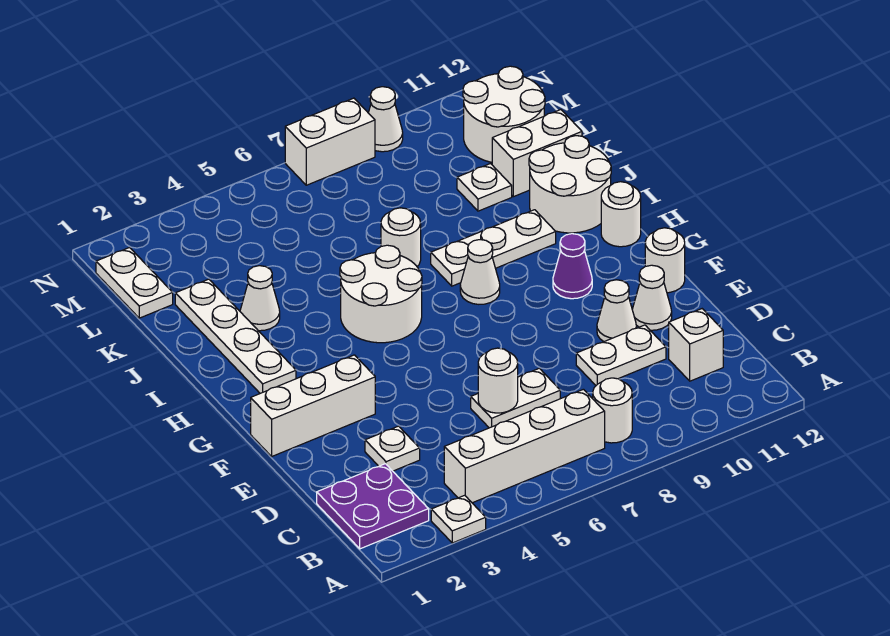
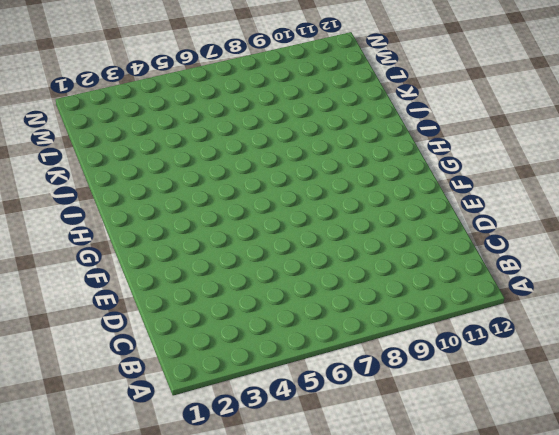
none -> white plate A3 level 1
none -> purple plate B1:C2 level 1
none -> white brick B4:B7 level 1

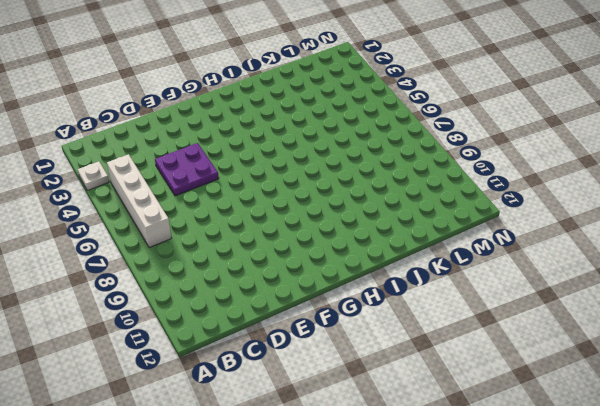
purple plate D4:E5 level 1 -> purple plate B1:C2 level 1
none -> white round brick B8 level 1
none -> white brick C11 level 1
none -> white plate D3 level 1

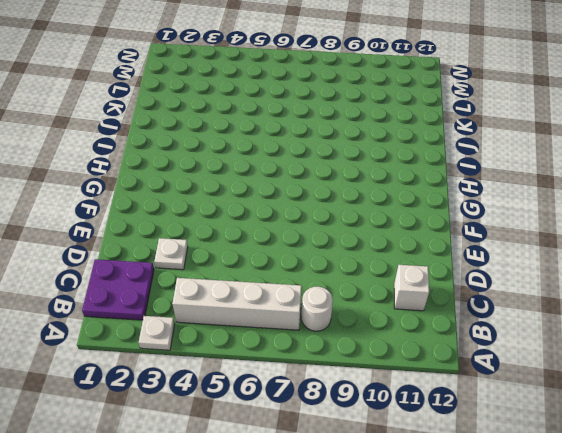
none -> white plate D6:D7 level 1
none -> white plate D9:D10 level 1
none -> white cone E10 level 1

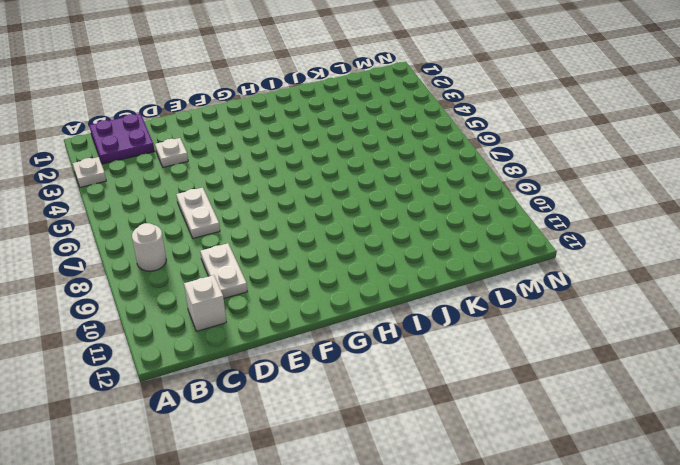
none -> white brick B4:B7 level 1
none -> white cone E10 level 1
none -> white cone E11 level 1

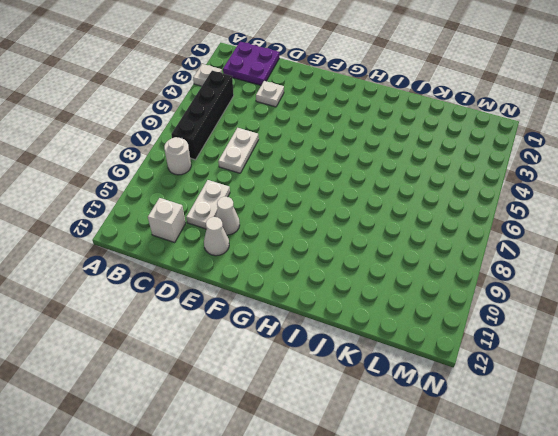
black brick B4:B7 level 1 -> white brick B4:B7 level 1
none -> white brick F1:F3 level 1
none -> white round brick F12 level 1
none -> purple cone G10 level 1

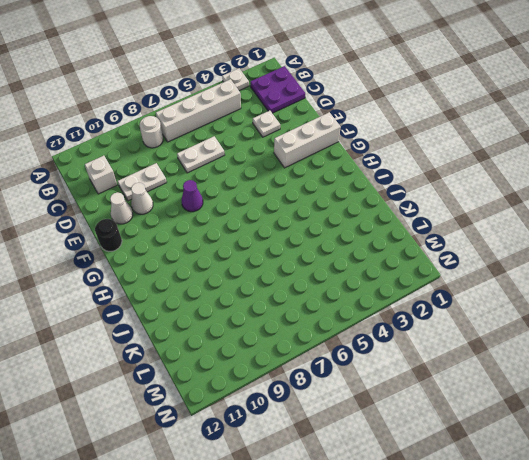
purple cone F8 level 1 -> purple cone G10 level 1
black round brick F12 level 1 -> white round brick F12 level 1
none -> white plate H2:K2 level 1
none -> white round brick H5:I6 level 1
none -> white cone H8 level 1

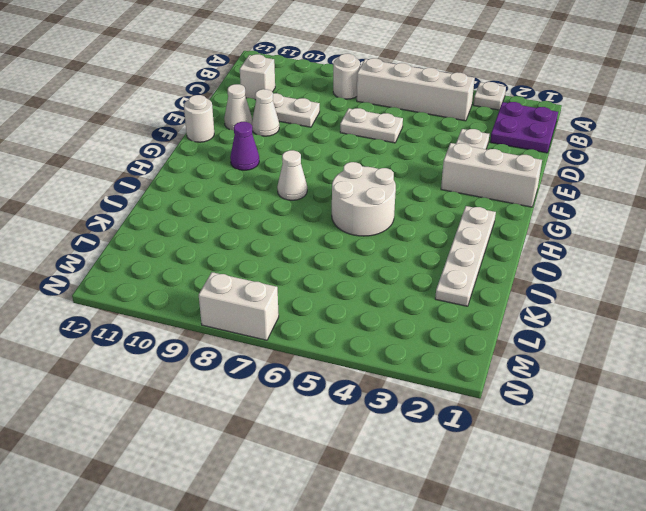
none -> white round brick H12 level 1
none -> white plate I8:I10 level 1
none -> white round brick I11:J12 level 1

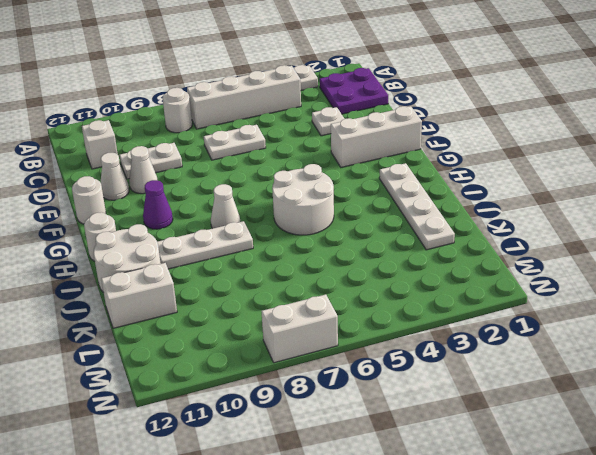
none -> white cone J3 level 1
none -> white round brick J7 level 1
none -> white plate K10 level 1

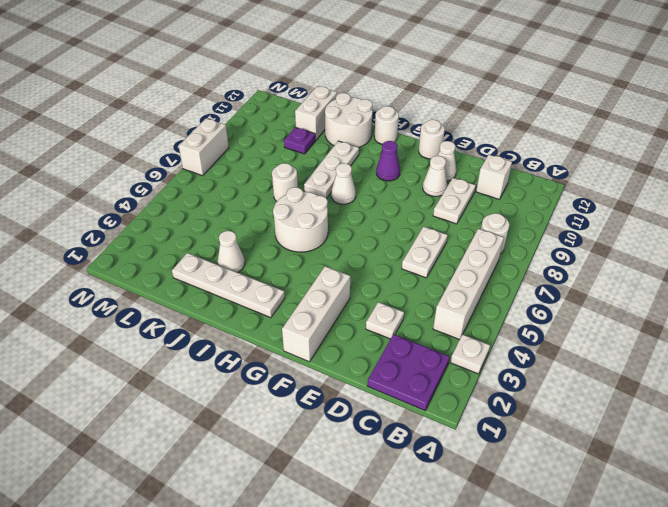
purple plate K10 level 1 -> white plate K10 level 1
none -> white plate L1:M1 level 1
none -> white round brick L11:M12 level 1
none -> white cone N9 level 1

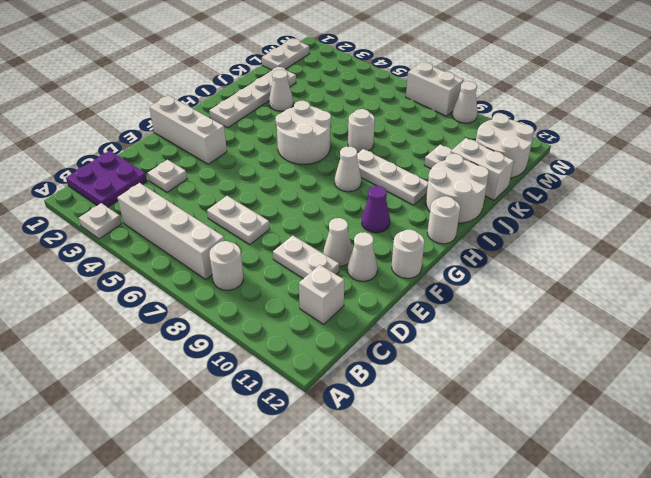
none -> white round brick D6 level 2

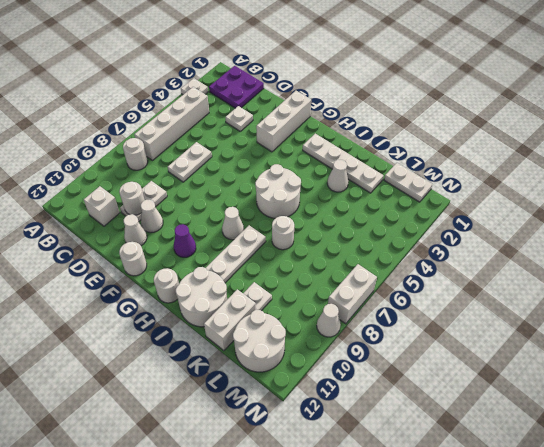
white round brick D10 level 2 -> white round brick D6 level 2

